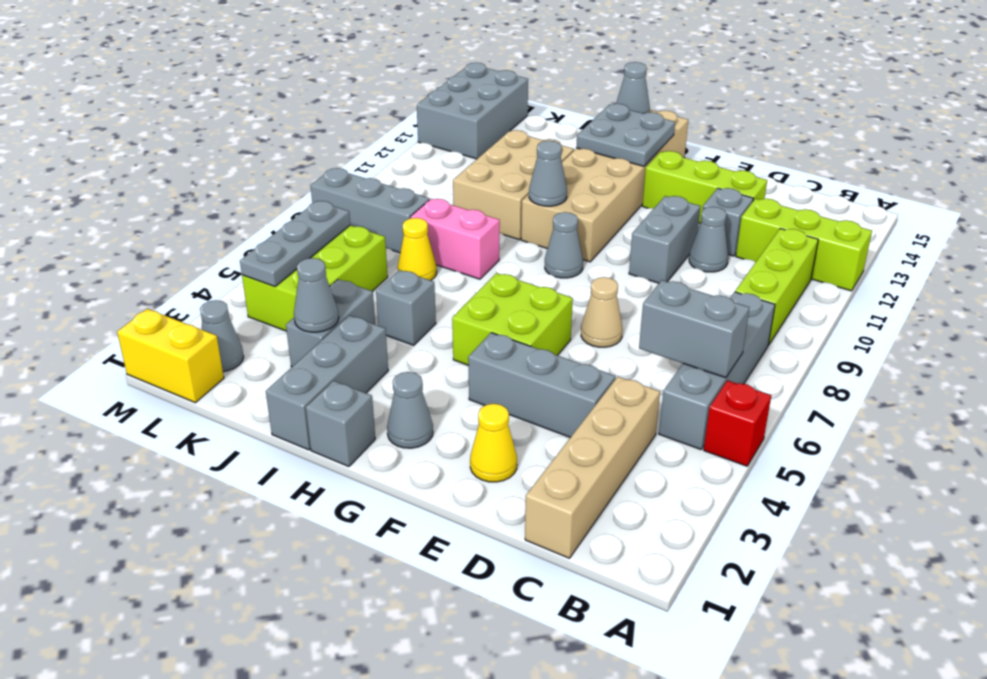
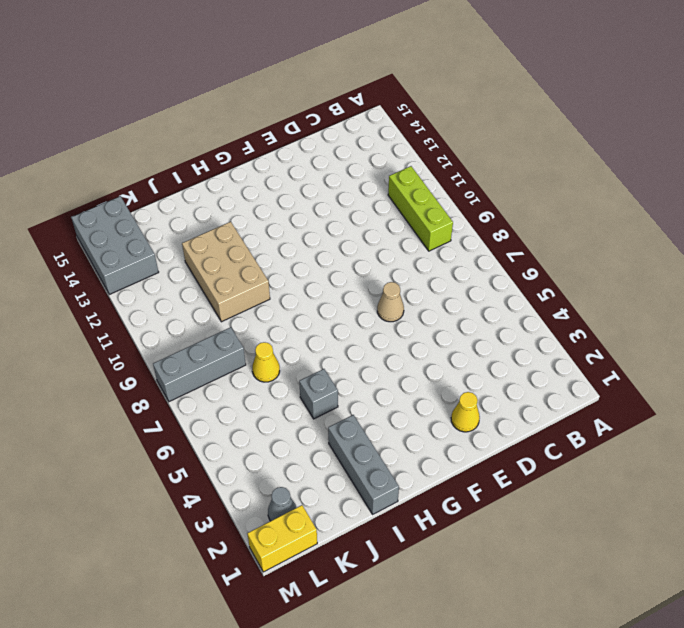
none -> red brick A5 level 1
none -> lime brick A12:C12 level 1
none -> grey brick B5:B8 level 1
none -> tan brick C1:C4 level 1

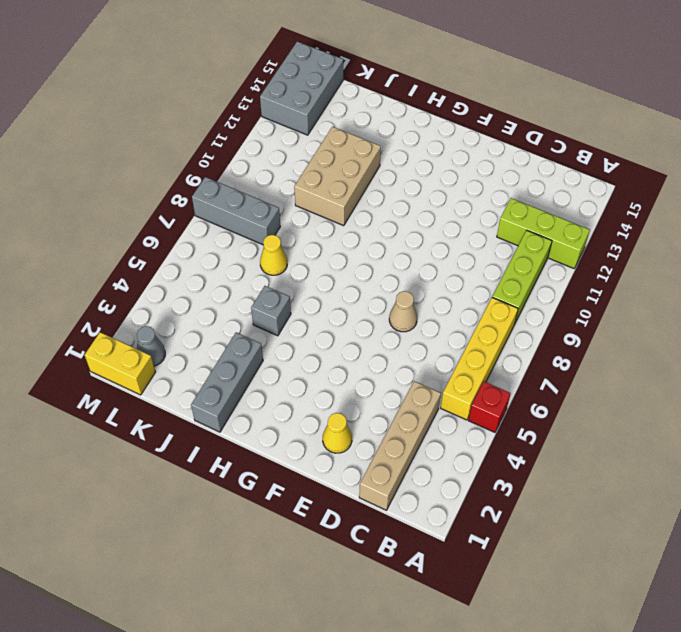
yellow brick B5:B8 level 1 -> grey brick B5:B8 level 1
none -> grey brick D4:F4 level 1
none -> grey cone D11 level 1
none -> grey brick D12 level 1
none -> lime brick D13:F13 level 1

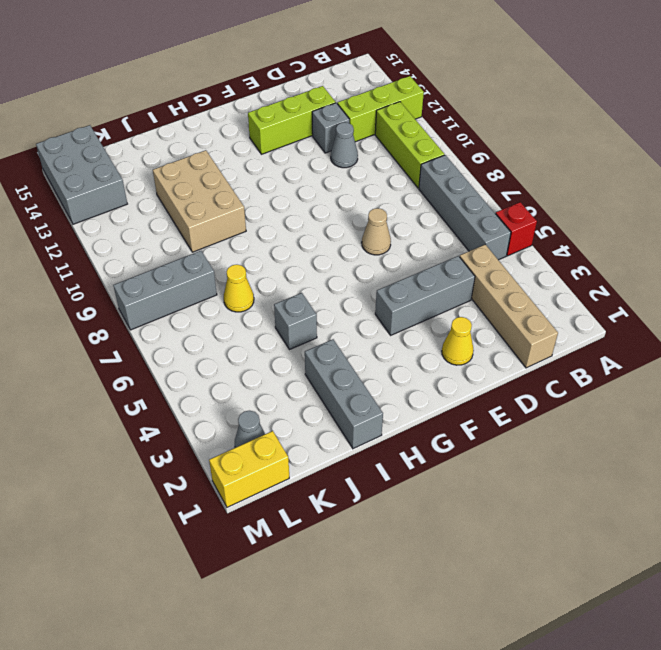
none -> grey brick E10:E11 level 1
none -> lime brick F5:G6 level 1
none -> grey cone G2 level 1
none -> grey cone G9 level 1

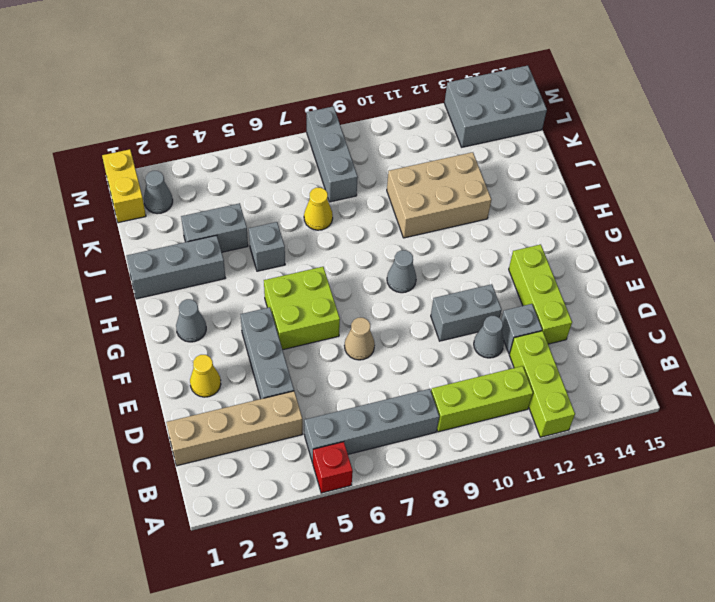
none -> tan brick G10:H15 level 1
none -> grey brick H1 level 1
none -> pink brick I8:J8 level 1
none -> lime brick K4:L6 level 1

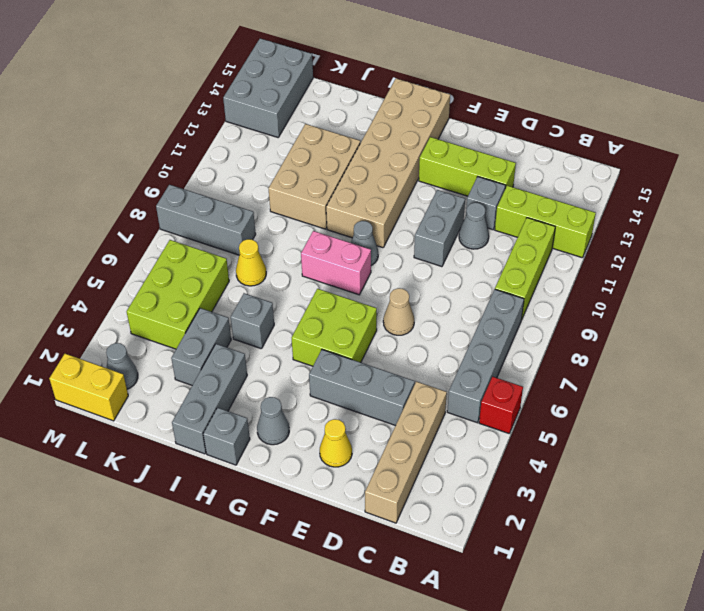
pink brick G8:H8 level 1 -> pink brick I8:J8 level 1
none -> grey brick B6:C6 level 2
none -> grey plate G13:H14 level 2
none -> grey cone H10 level 2
none -> grey cone H15 level 2

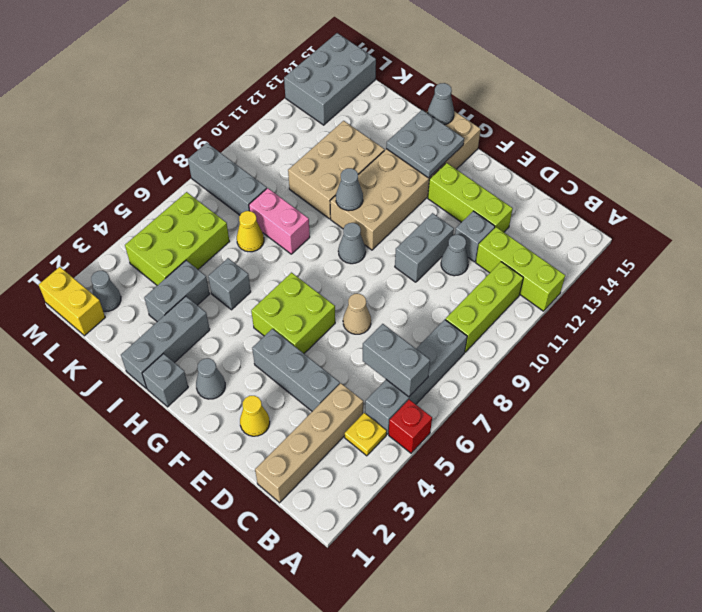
yellow plate B4 level 1 -> none
none -> grey cone J3 level 2
none -> grey plate L4:L6 level 2

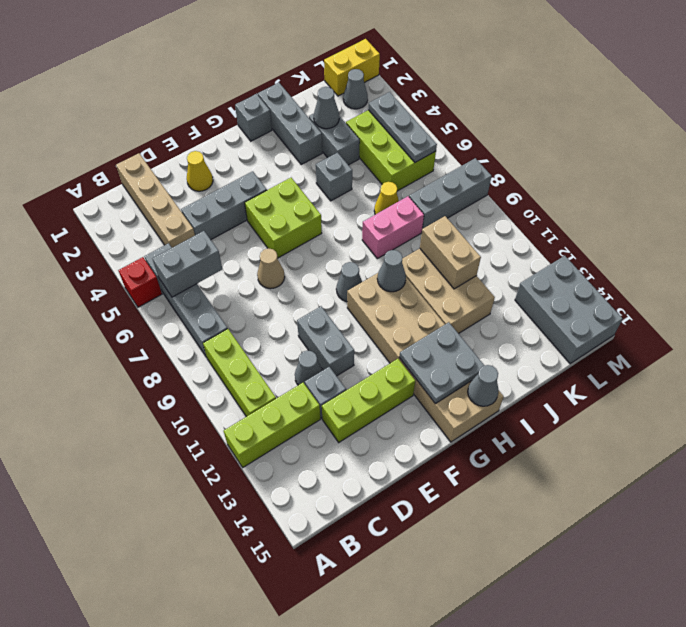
tan brick J10:J11 level 2 -> none
none -> grey cone G2 level 1

